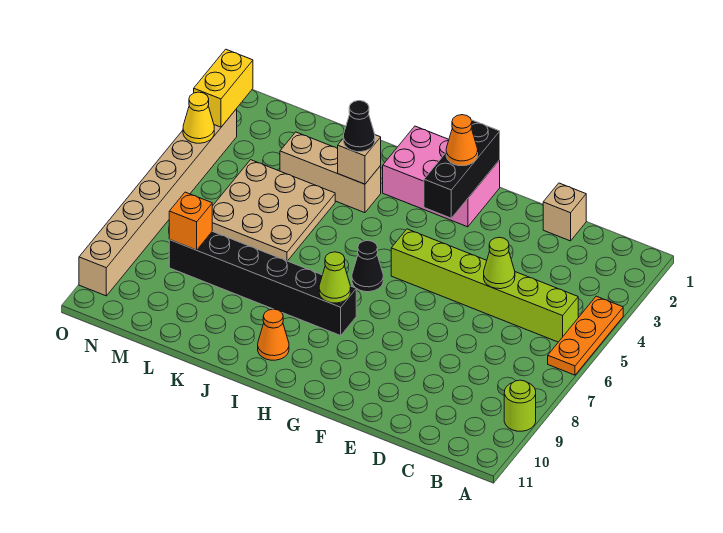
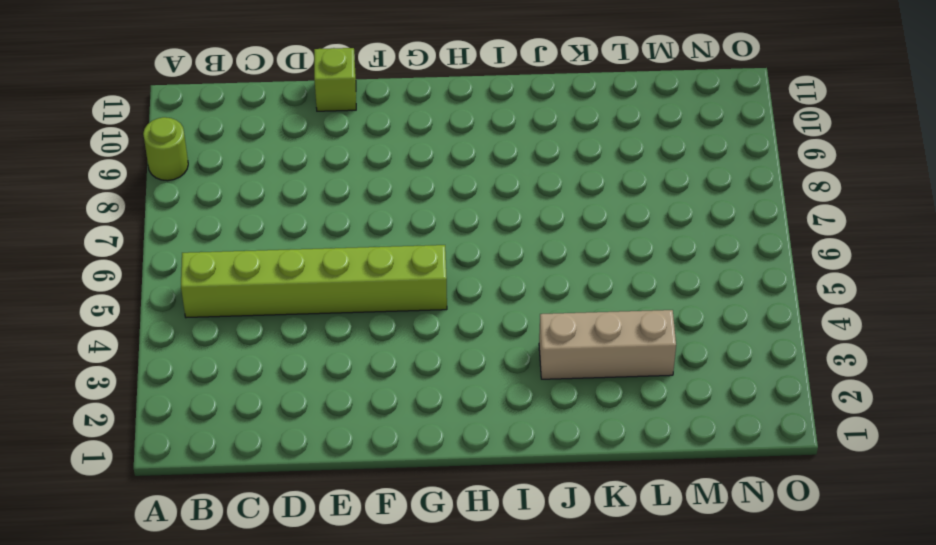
lime brick E11 level 1 -> none
none -> orange plate A4:A6 level 1
none -> tan brick D1 level 1
none -> pink brick G1:I2 level 1

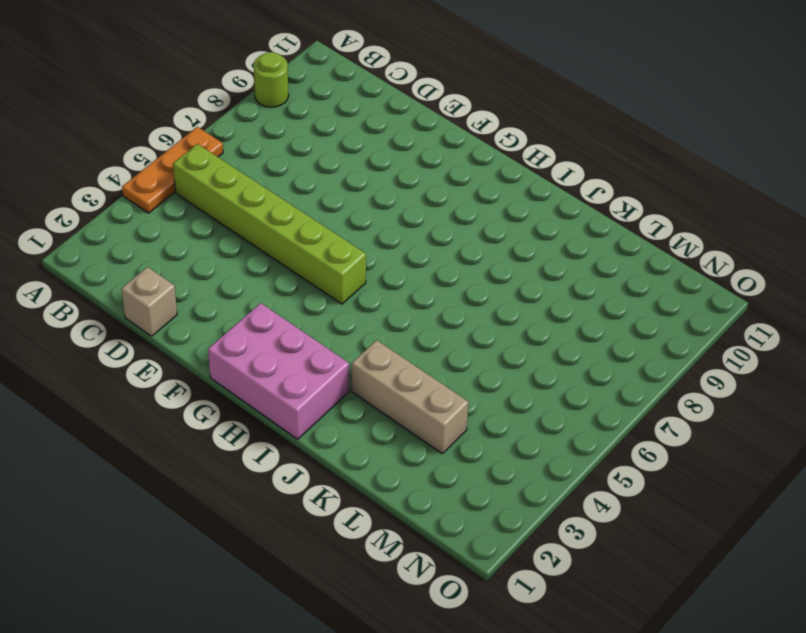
none -> black cone H6 level 1
none -> black brick H8:M8 level 1
none -> orange cone I10 level 1

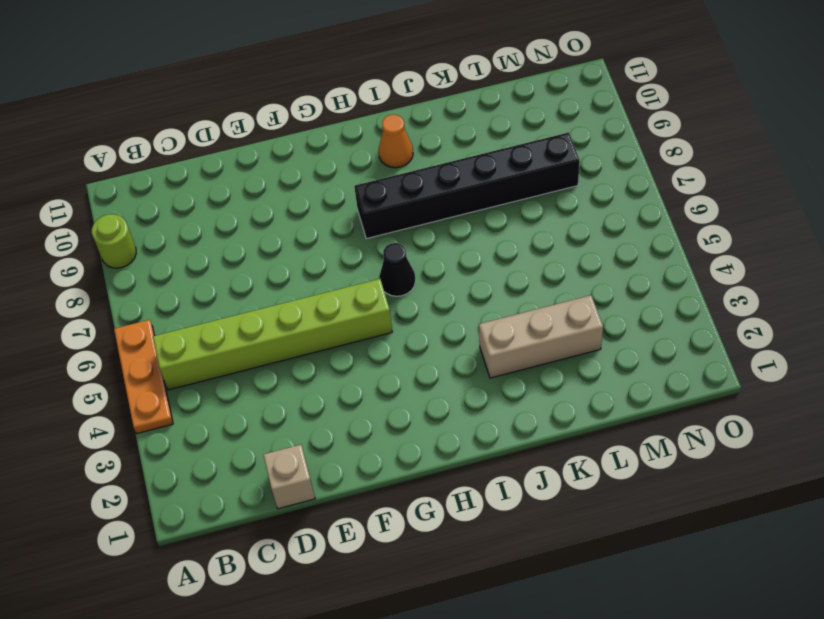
none -> pink brick G1:I2 level 1
none -> tan plate K4:M6 level 1
none -> tan brick O3:O10 level 1

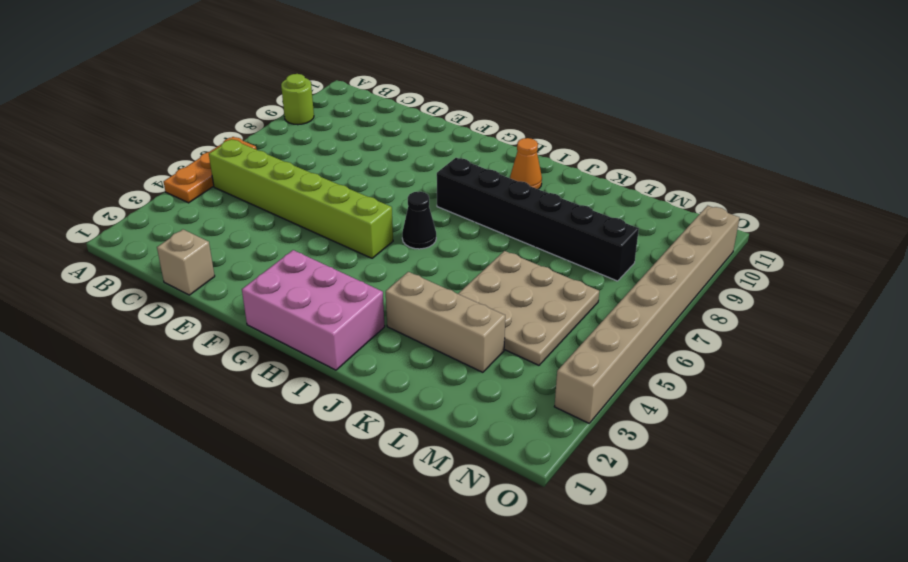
none -> lime cone D5 level 2
none -> black brick G1:G3 level 2
none -> lime cone H8 level 2

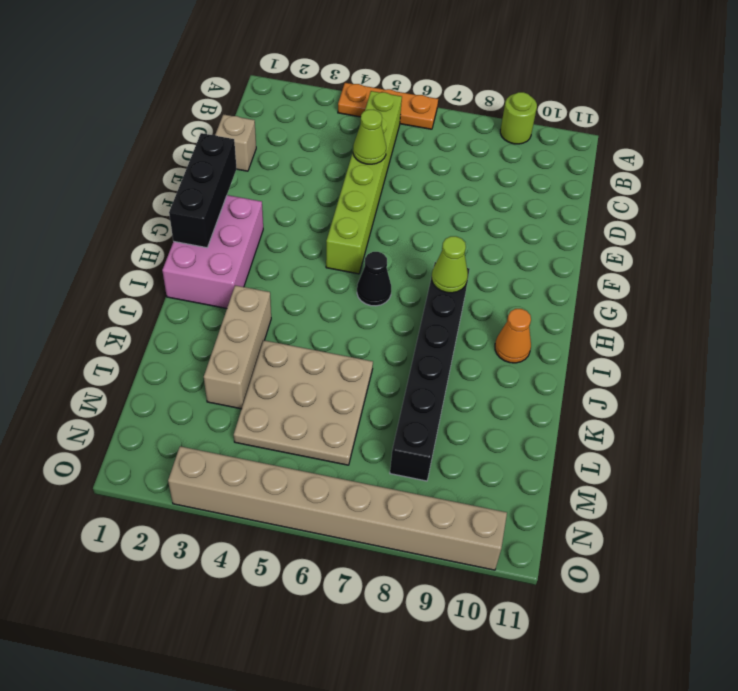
black brick F1:H1 level 2 -> black brick G1:G3 level 2
none -> tan brick J3 level 2
none -> orange brick M8 level 2
none -> yellow brick O2:O3 level 2

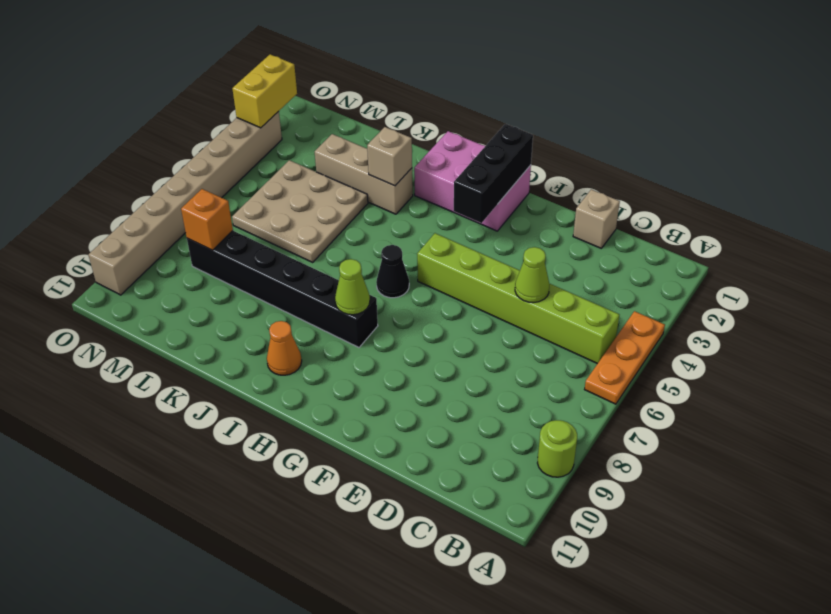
none -> yellow cone O4 level 2
none -> orange cone G2 level 3
none -> black cone J3 level 3

